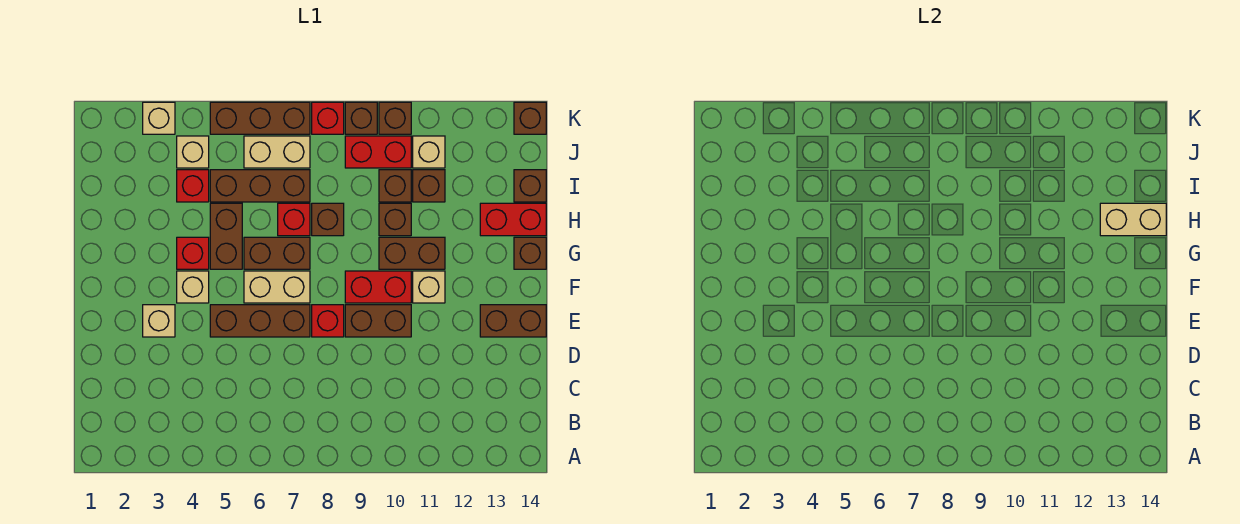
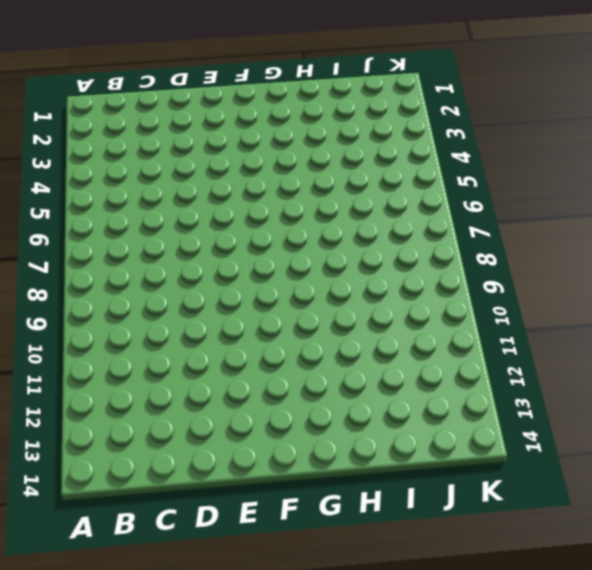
none -> tan brick E3 level 1
none -> brown brick E5:E7 level 1
none -> red brick E8 level 1
none -> brown brick E9:E10 level 1

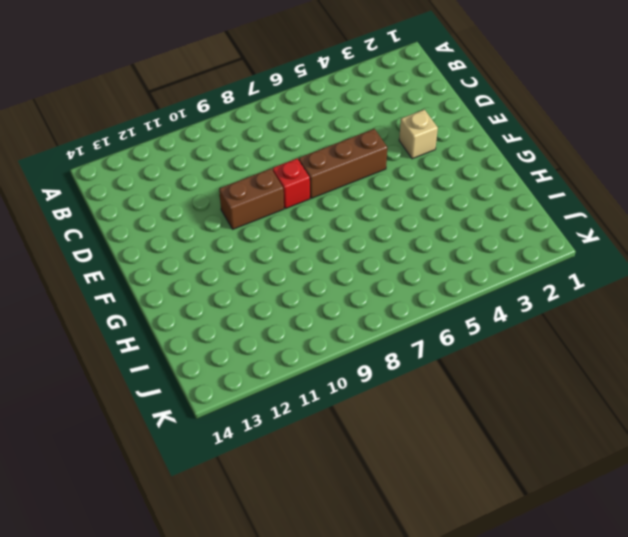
none -> brown brick E13:E14 level 1
none -> tan brick F4 level 1
none -> tan brick F6:F7 level 1
none -> red brick F9:F10 level 1

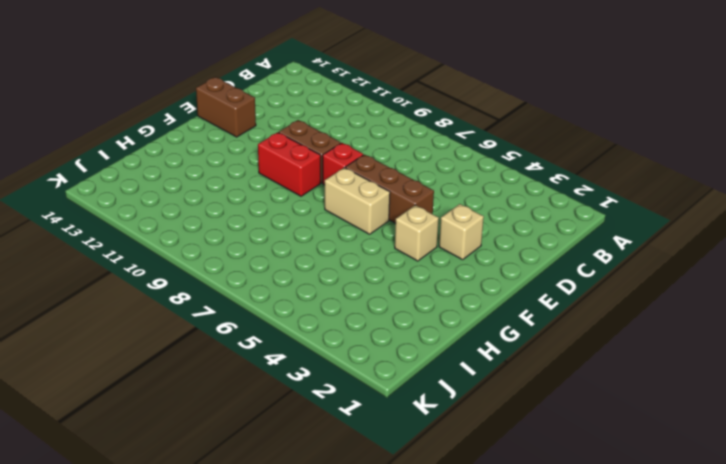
none -> tan brick F11 level 1
none -> red brick G4 level 1
none -> brown brick G5:H5 level 1
none -> brown brick G6:G7 level 1

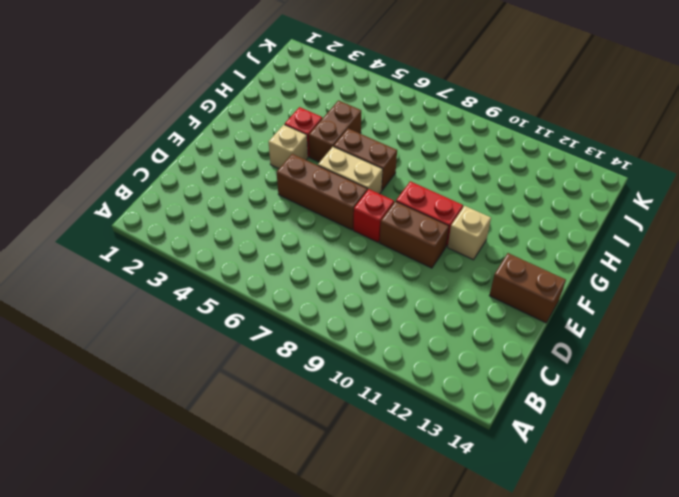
none -> tan brick E3 level 1
none -> brown brick G10:G11 level 1
none -> brown brick G14 level 1
none -> red brick H7 level 1

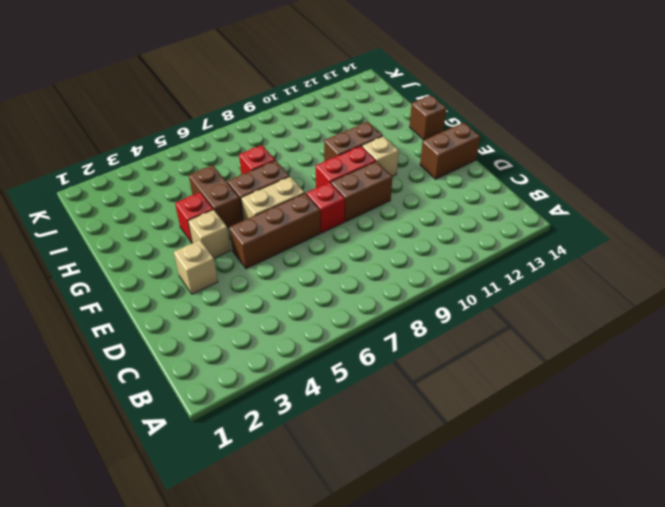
none -> brown brick H8 level 1
none -> brown brick H10 level 1
none -> red brick H13:H14 level 1
none -> red brick I4 level 1

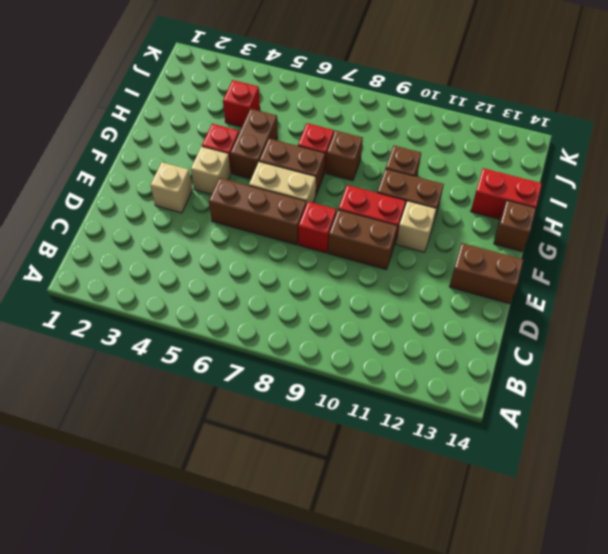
none -> brown brick I5:I7 level 1
none -> brown brick I10 level 1
none -> brown brick I11 level 1
none -> brown brick I14 level 1

